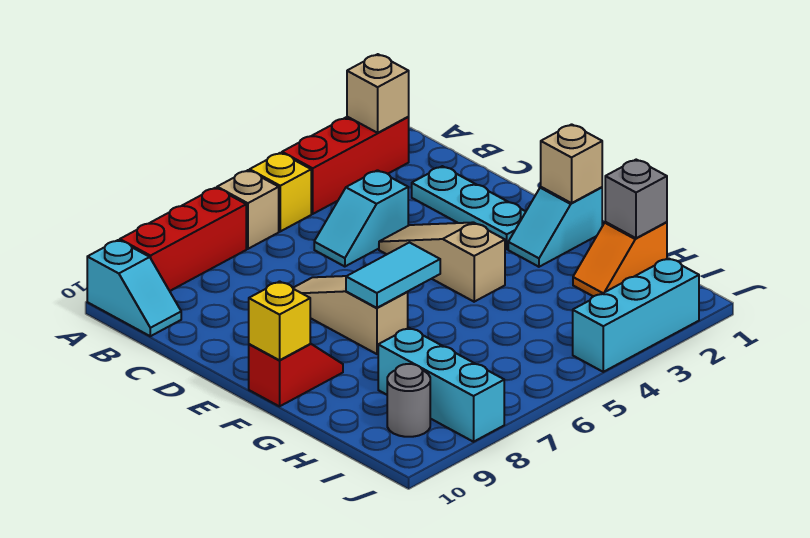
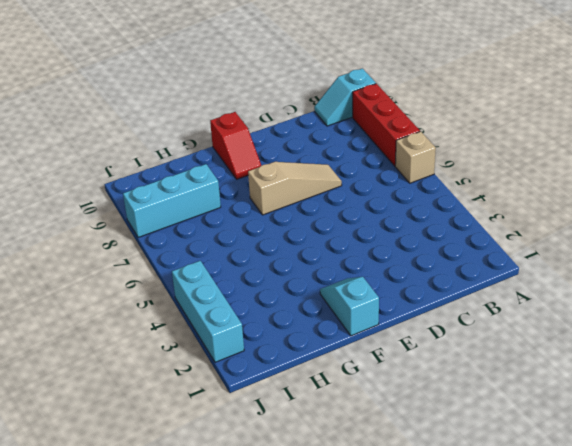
none -> red brick A2:A4 level 1
none -> yellow brick A5 level 1
none -> cyan plate C2:E2 level 1

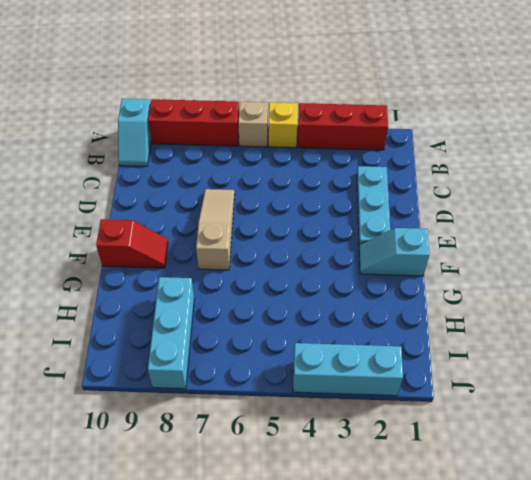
none -> cyan slope C4:C5 level 1 top 4
none -> tan slope D4:F4 level 1 top F
none -> orange slope H1:H2 level 1 top 1

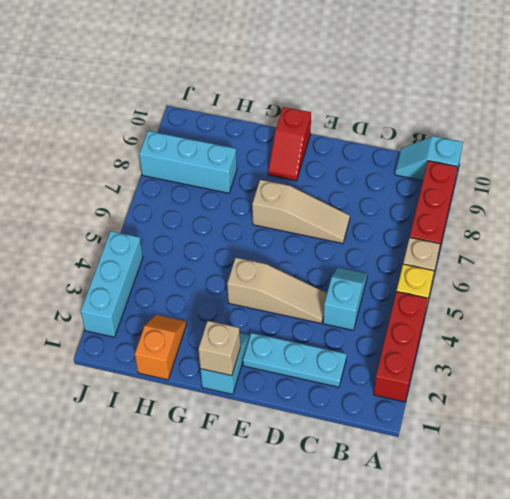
none -> grey round brick I9 level 1
none -> tan brick A2 level 2
none -> cyan tile F6:F7 level 2

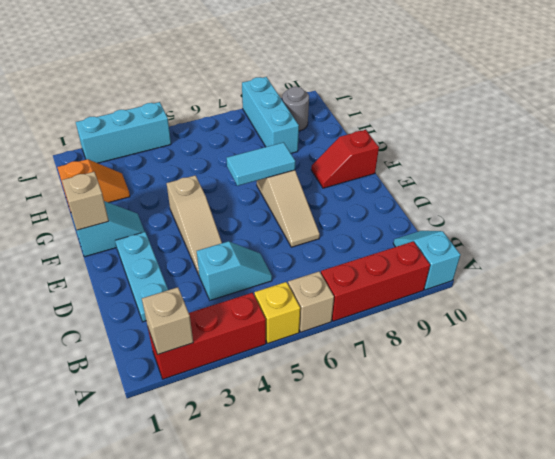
none -> yellow brick F10 level 2
none -> grey brick H1 level 2

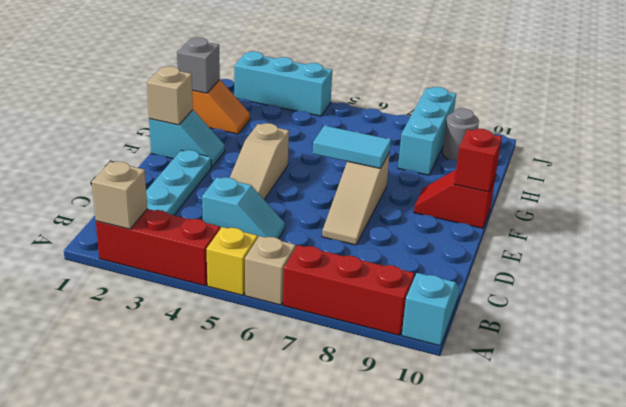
red brick F10 level 2 -> yellow brick F10 level 2

